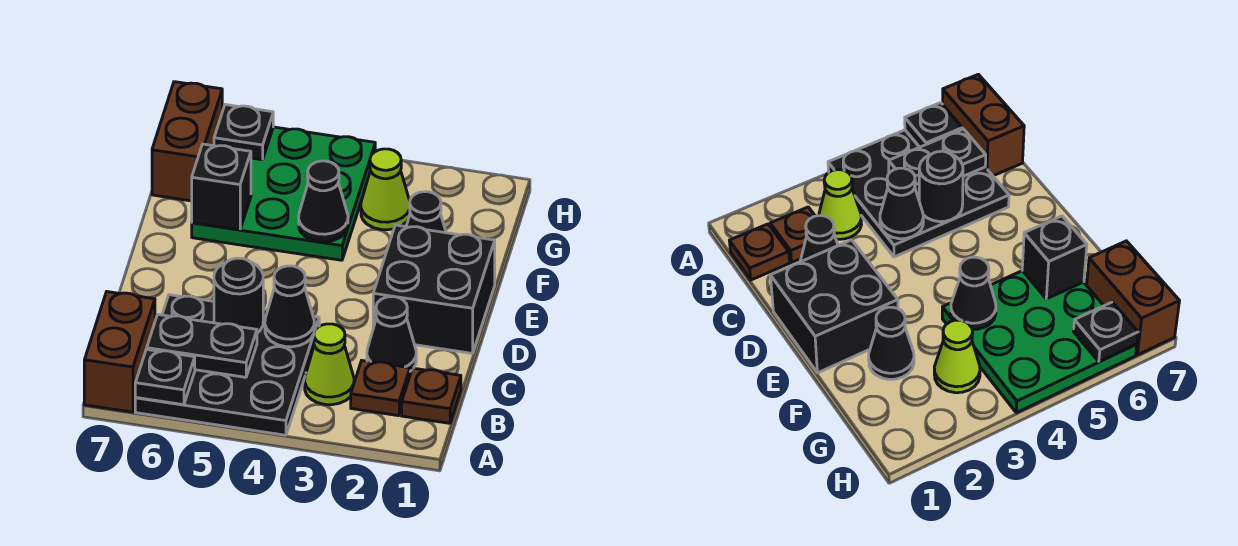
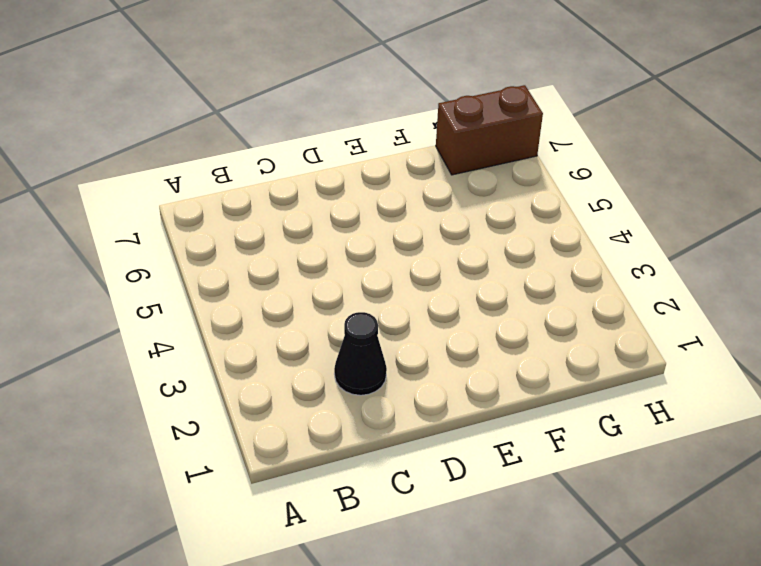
none -> black plate A4:C6 level 1
none -> brown brick A7:B7 level 1
none -> brown plate B1 level 1

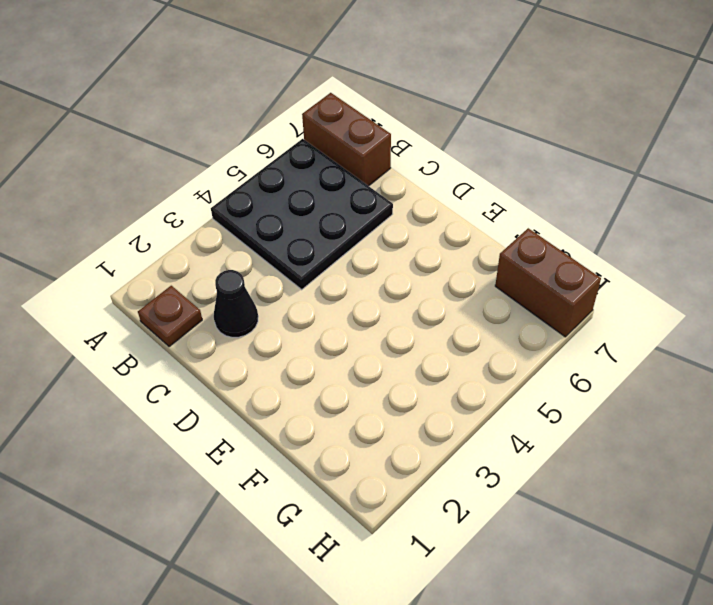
none -> brown plate B2 level 1
none -> lime cone B3 level 1
none -> black brick D1:E2 level 1

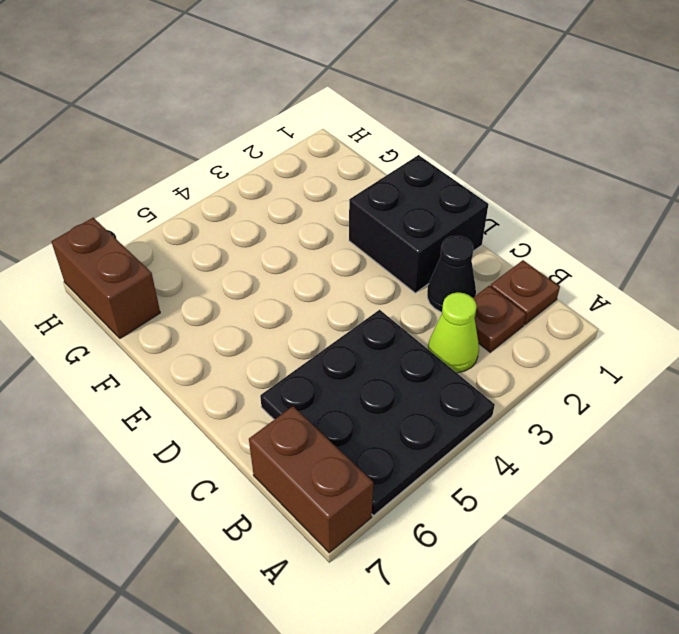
none -> black cone F2 level 1
none -> green plate F4:H6 level 1
none -> lime cone G3 level 1

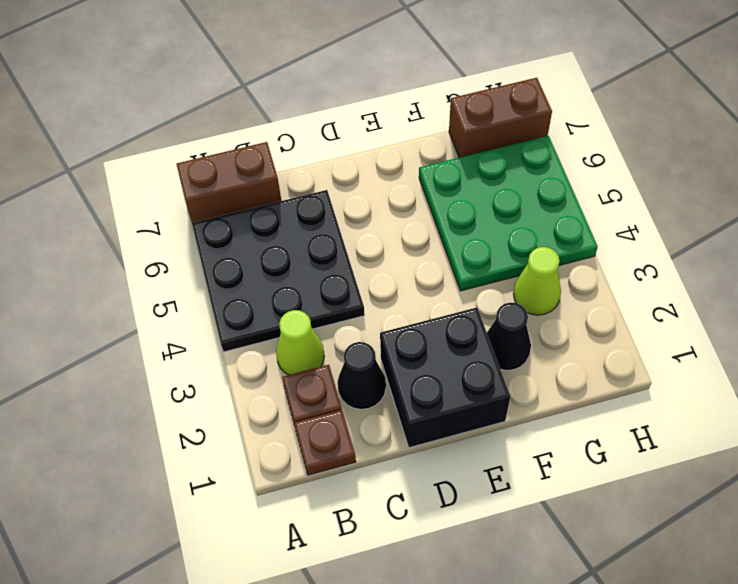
none -> black plate A6 level 2
none -> black plate B5:B6 level 2
none -> black cone C4 level 2

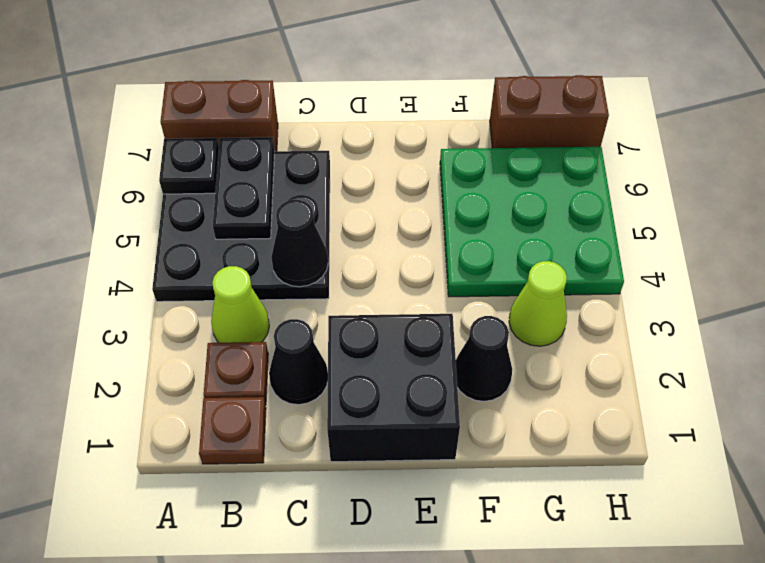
none -> black round brick C5 level 2
none -> black cone F4 level 2
none -> black brick F6 level 2

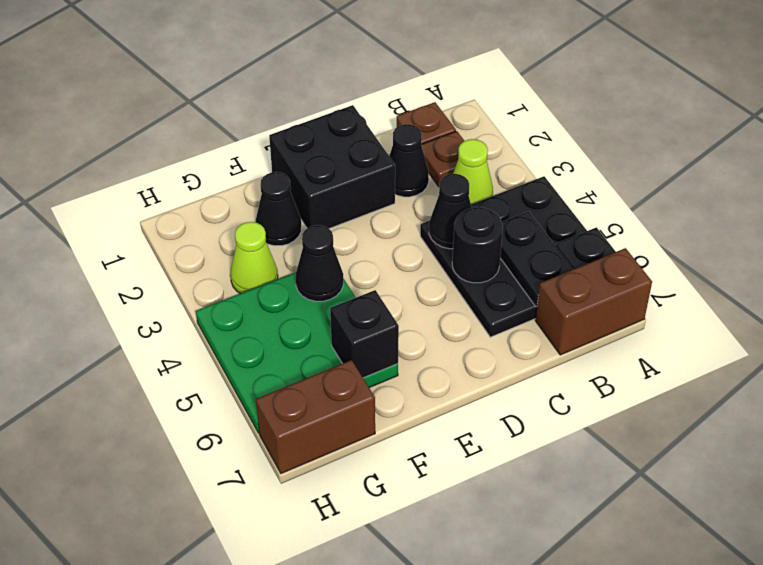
none -> black plate H6 level 2

